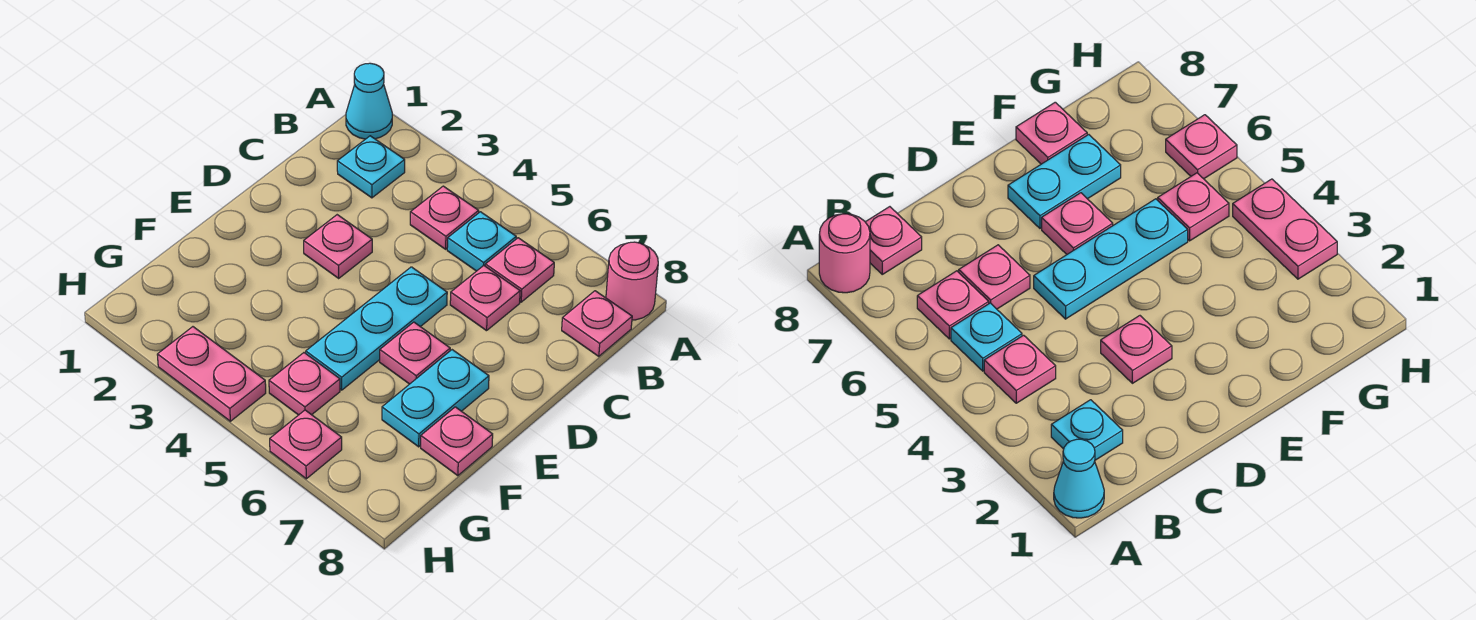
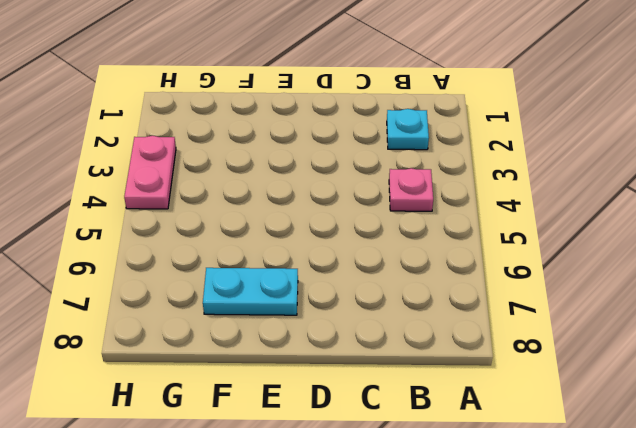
none -> cyan cone A1 level 1
none -> pink round brick A8 level 1
none -> cyan plate B5 level 1

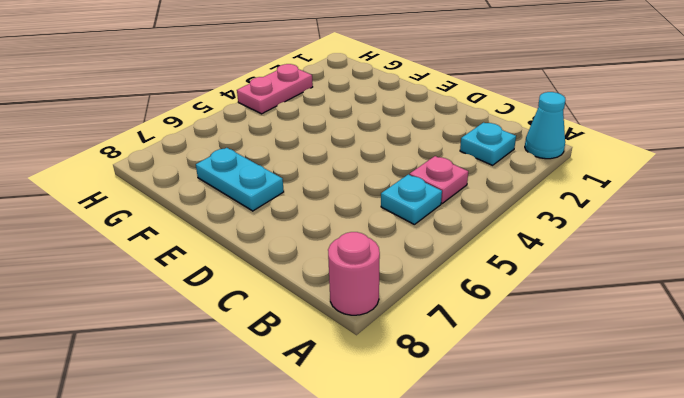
none -> pink plate B6 level 1
none -> pink plate B8 level 1
none -> pink plate C6 level 1

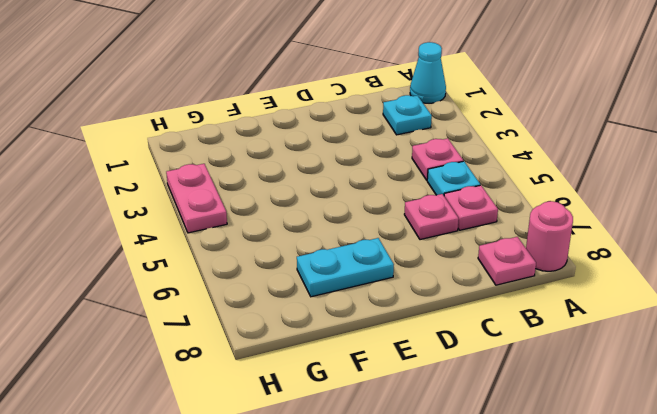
none -> pink plate D3 level 1
none -> cyan plate D5:F5 level 1
none -> pink plate E6 level 1

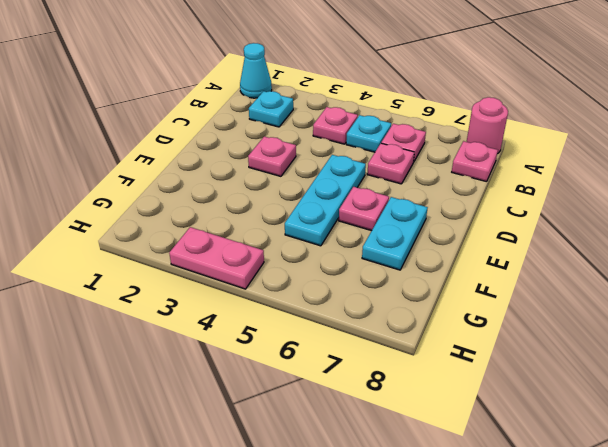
none -> pink plate F8 level 1
none -> pink plate G5 level 1
none -> pink plate H6 level 1

